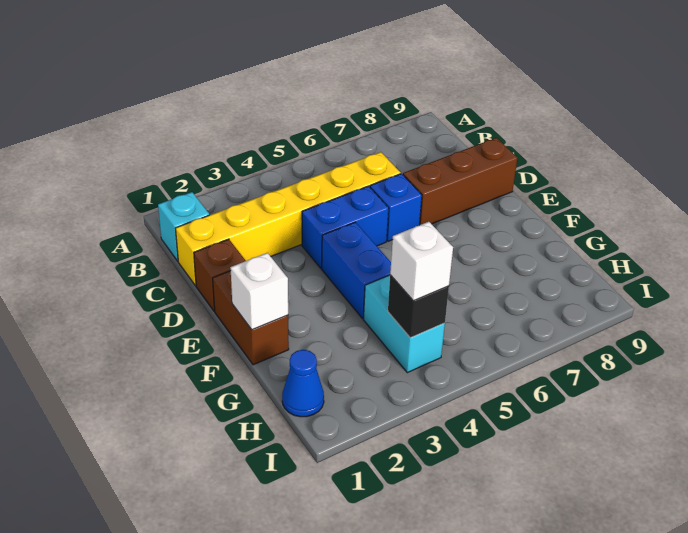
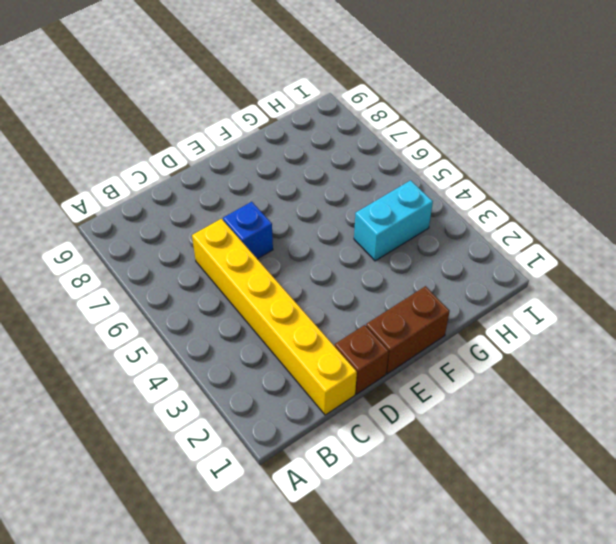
none -> cyan brick B1 level 1
none -> blue brick D4:D5 level 1
none -> brown brick D7:D9 level 1

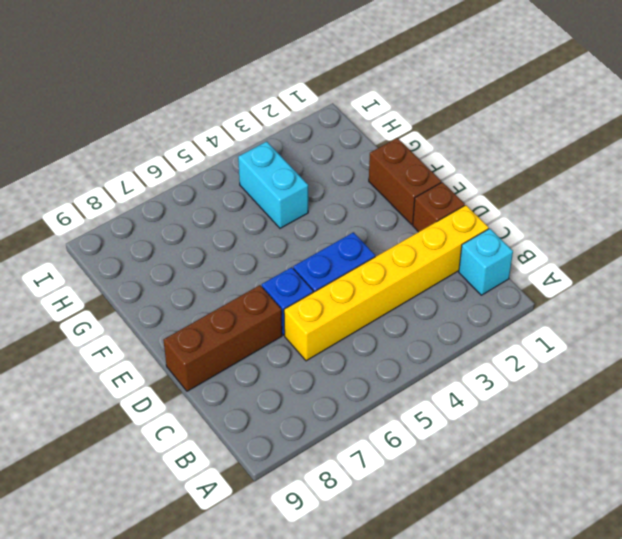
none -> blue brick E4:F4 level 1
none -> blue cone H1 level 1
none -> white brick F1 level 2

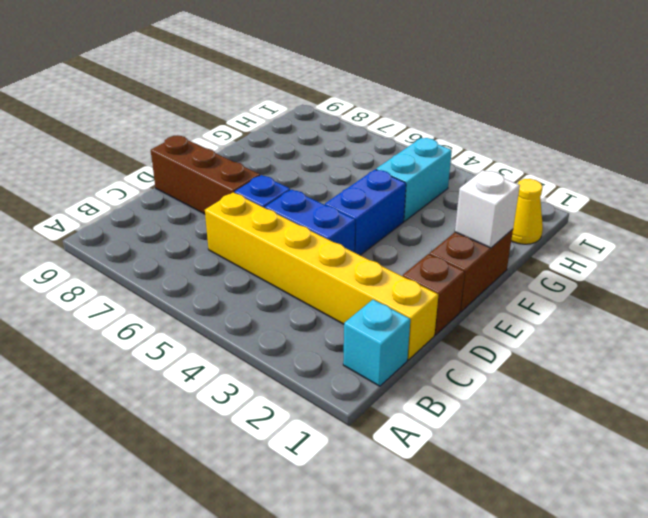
yellow cone H1 level 1 -> blue cone H1 level 1
none -> black brick H4 level 2
none -> white brick H4 level 3

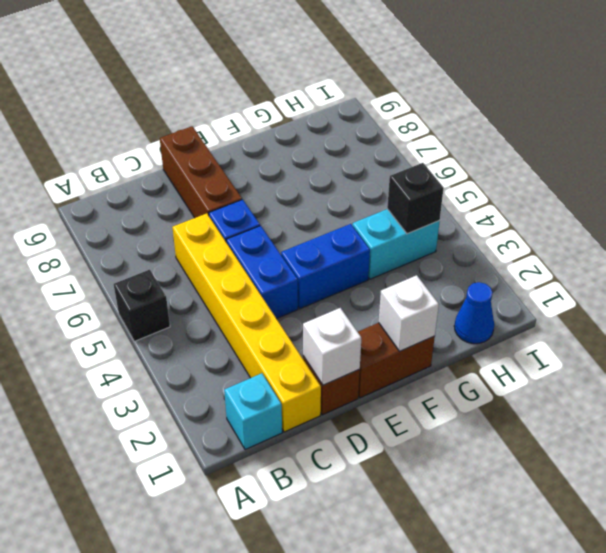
black brick A5 level 1 -> none
white brick D1 level 2 -> white brick H4 level 3

